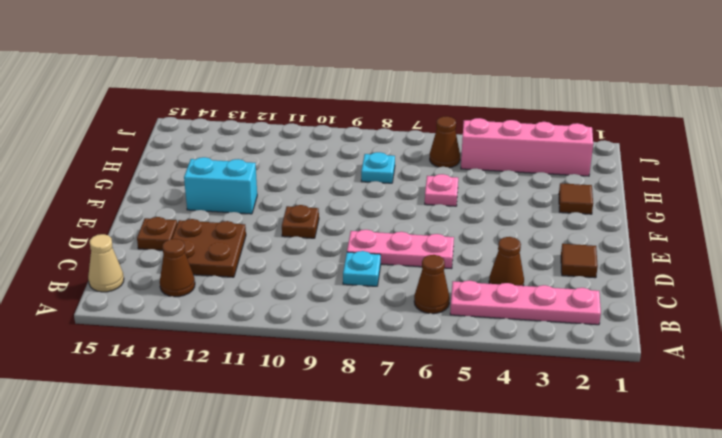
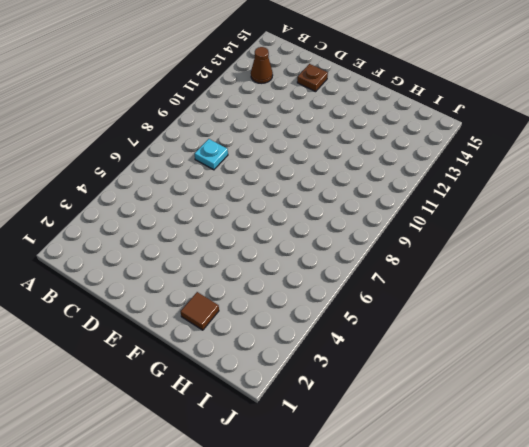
none -> pink plate B2:B5 level 1
none -> brown cone B6 level 1
none -> tan cone B15 level 1

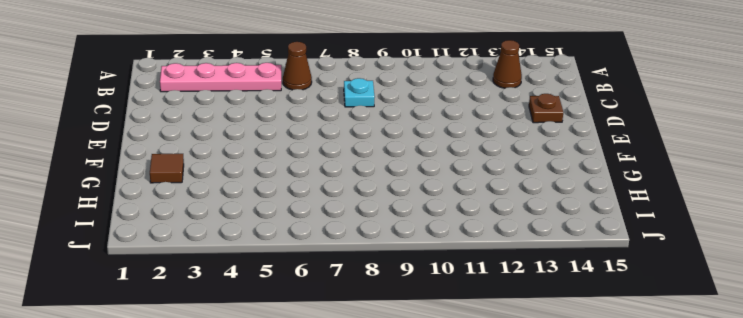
none -> tan cone B15 level 1
none -> brown cone C4 level 1
none -> brown plate C12:D13 level 1

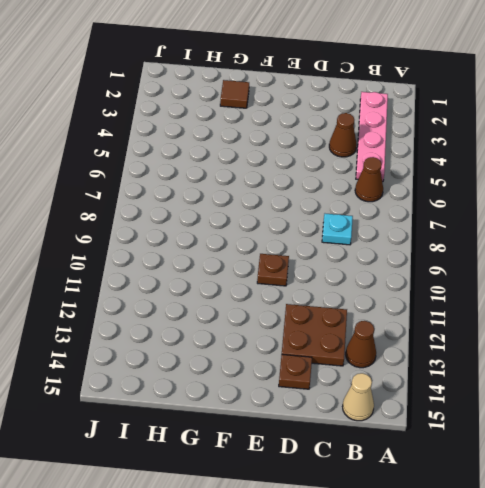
none -> brown tile D2 level 1
none -> pink plate D6:D8 level 1
none -> cyan brick F12:F13 level 1

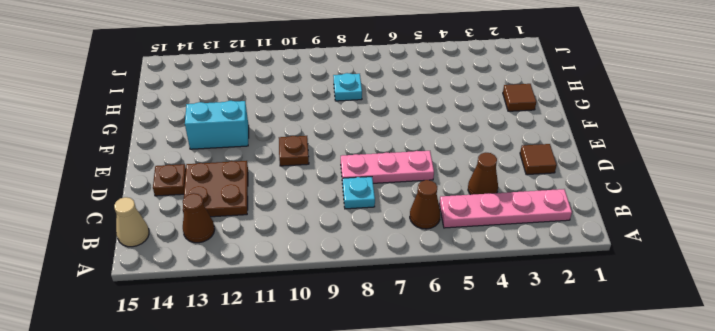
none -> pink plate G6 level 1
none -> pink brick I2:I5 level 1
none -> brown cone I6 level 1

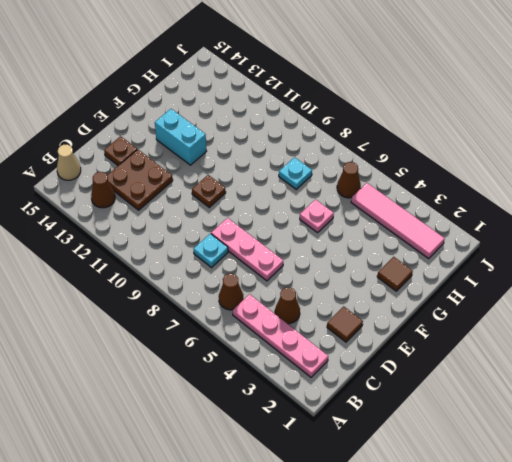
pink tile I2:I5 level 1 -> pink brick I2:I5 level 1

